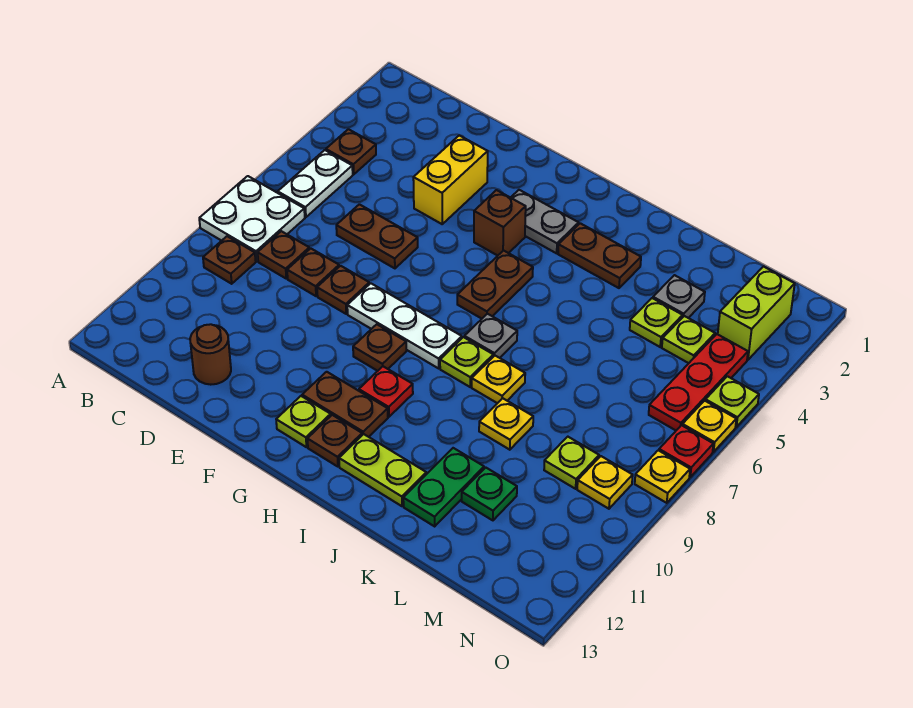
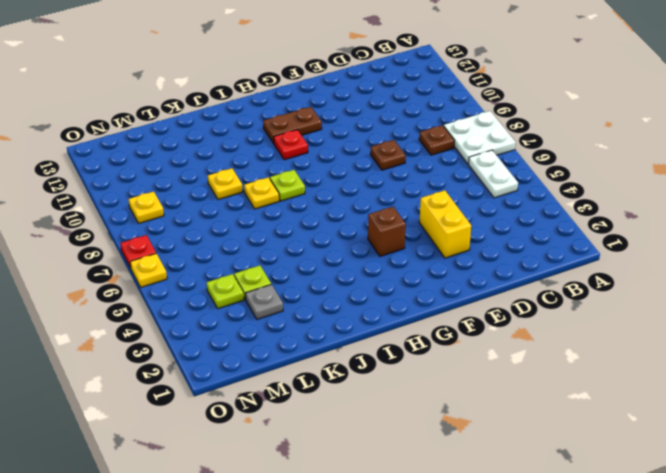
none -> brown plate B4 level 1
none -> brown plate B9 level 1
none -> brown plate D6:E6 level 1
none -> brown plate D8 level 1

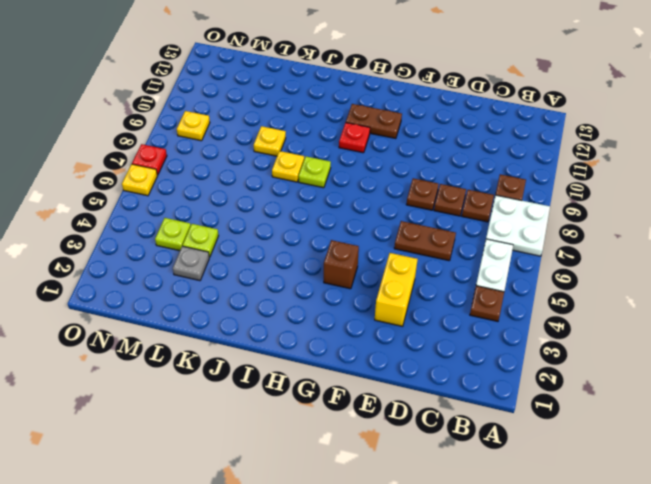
none -> brown round brick D12 level 1
none -> white plate F8:H8 level 1
none -> grey plate G3:H3 level 1
none -> brown plate G9 level 1

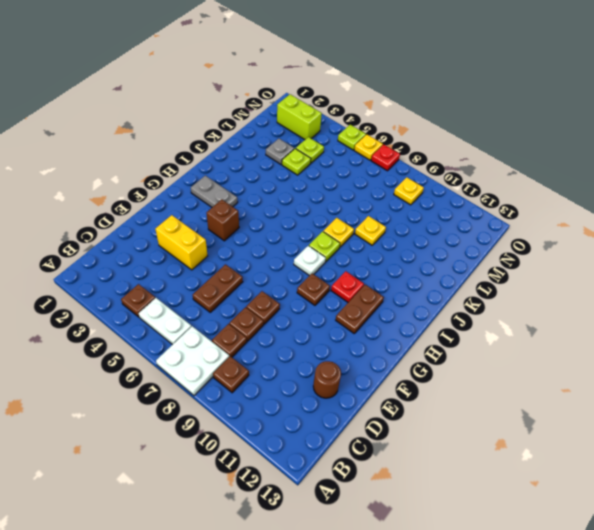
grey plate H2:H3 level 1 -> grey plate G3:H3 level 1
white plate H8 level 1 -> white plate F8:H8 level 1
none -> lime plate G12 level 1
none -> brown plate H5:H6 level 1
none -> brown plate H12 level 1
none -> brown plate I3:J3 level 1

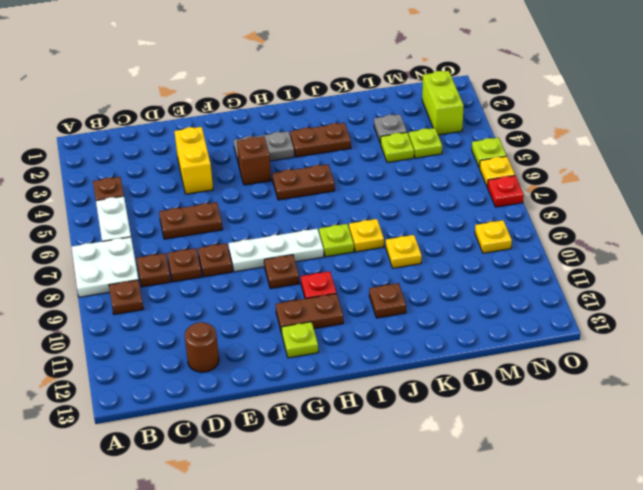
brown plate H5:I5 level 1 -> brown plate H5:H6 level 1
brown plate J11 level 1 -> brown plate H12 level 1
none -> grey plate I7 level 1
none -> lime plate I12:J12 level 1
none -> green plate K11:K12 level 1
none -> green plate L11 level 1

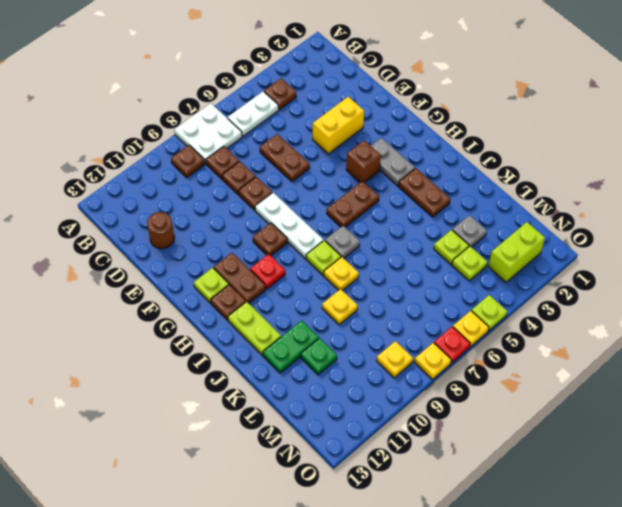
none -> lime plate M9 level 1
none -> red plate N4:N6 level 1

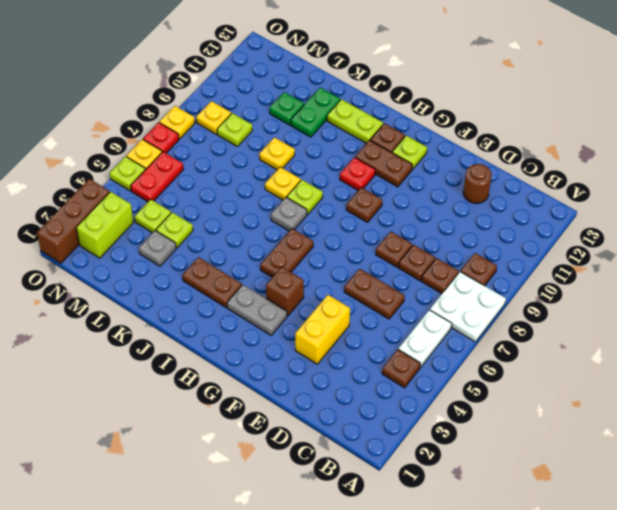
red plate N5:N6 level 1 -> red plate N4:N6 level 1
brown brick O1:O3 level 1 -> none
none -> white plate F8:H8 level 1

